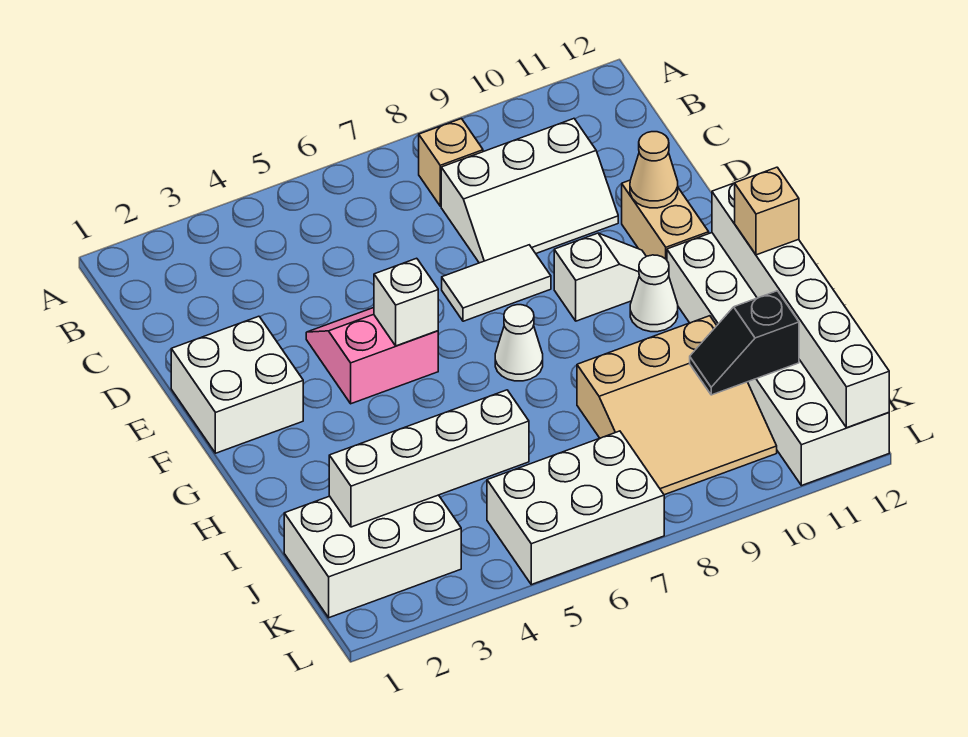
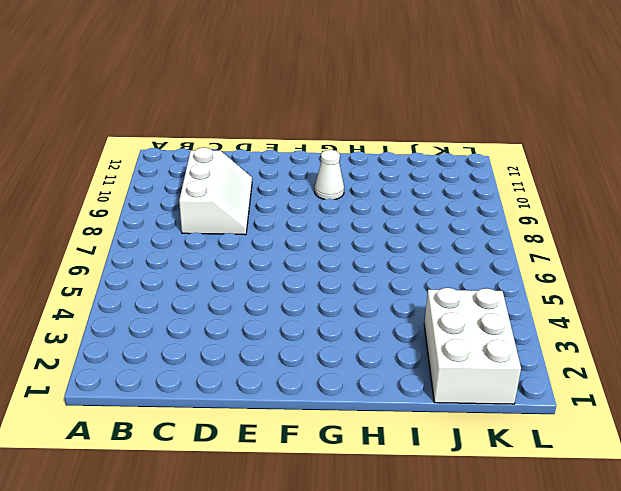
none -> tan brick B8 level 1
none -> white brick E1:F2 level 1
none -> pink slope E4:F5 level 1 top F

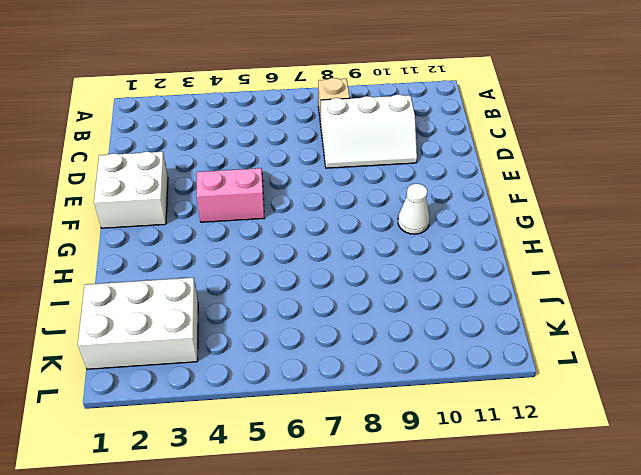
none -> white tile E7:E8 level 1
none -> tan brick E11:F11 level 1
none -> white slope F9:F10 level 1 top 9

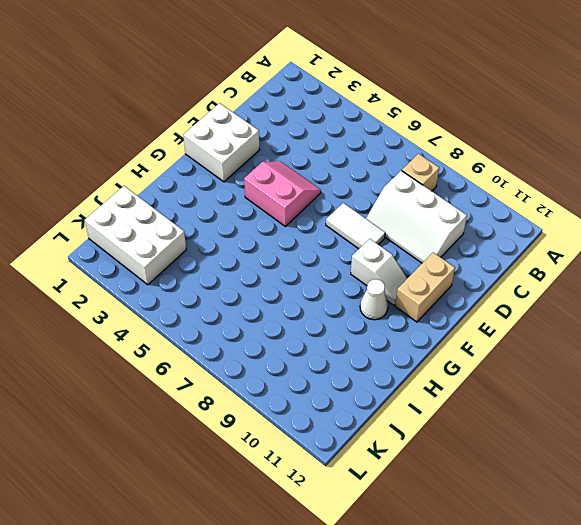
none -> white cone G7 level 1
none -> white brick G11:L12 level 1
none -> tan slope I8:K10 level 1 top I

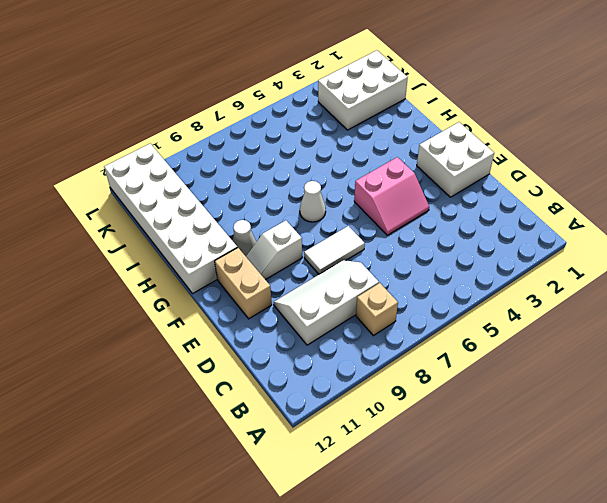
none -> tan slope I8:K10 level 1 top I
none -> white brick K5:L7 level 1
none -> tan cone E11 level 2

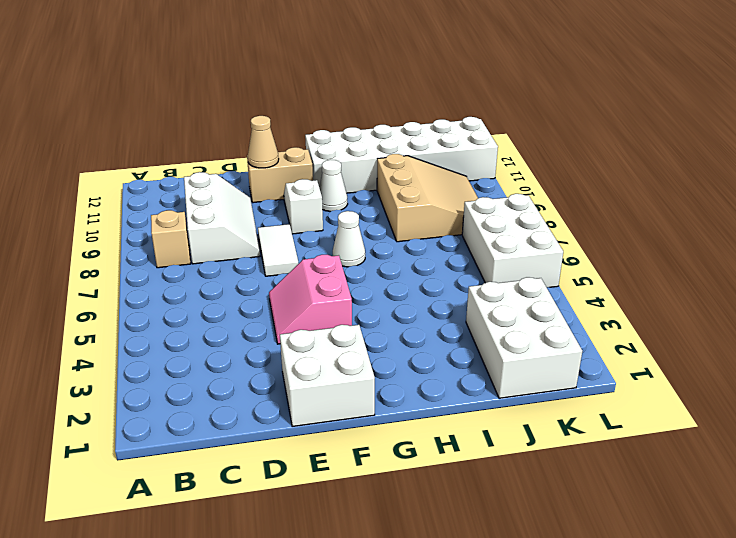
none -> white brick F5 level 2
none -> white brick G12:L12 level 2
none -> white brick J2:J5 level 2

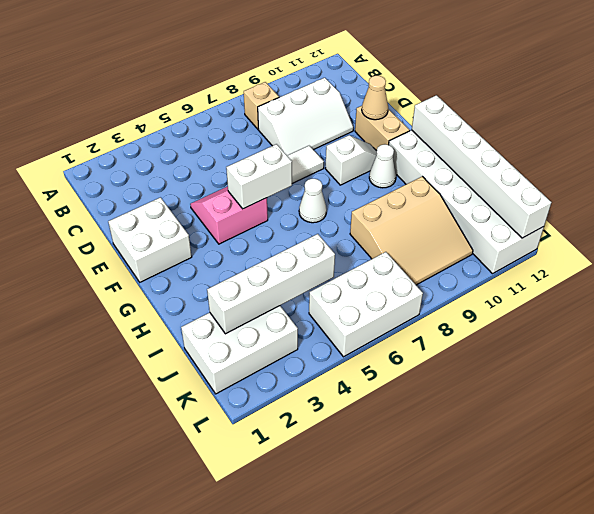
white brick F5:F6 level 2 -> white brick F5 level 2
none -> black slope J10:J11 level 2 top 11
none -> tan brick H12 level 3

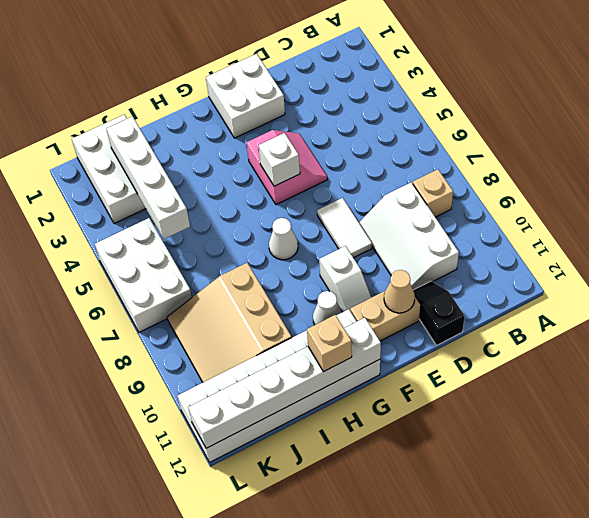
black slope D11:D12 level 1 top 12 -> black slope J10:J11 level 2 top 11

